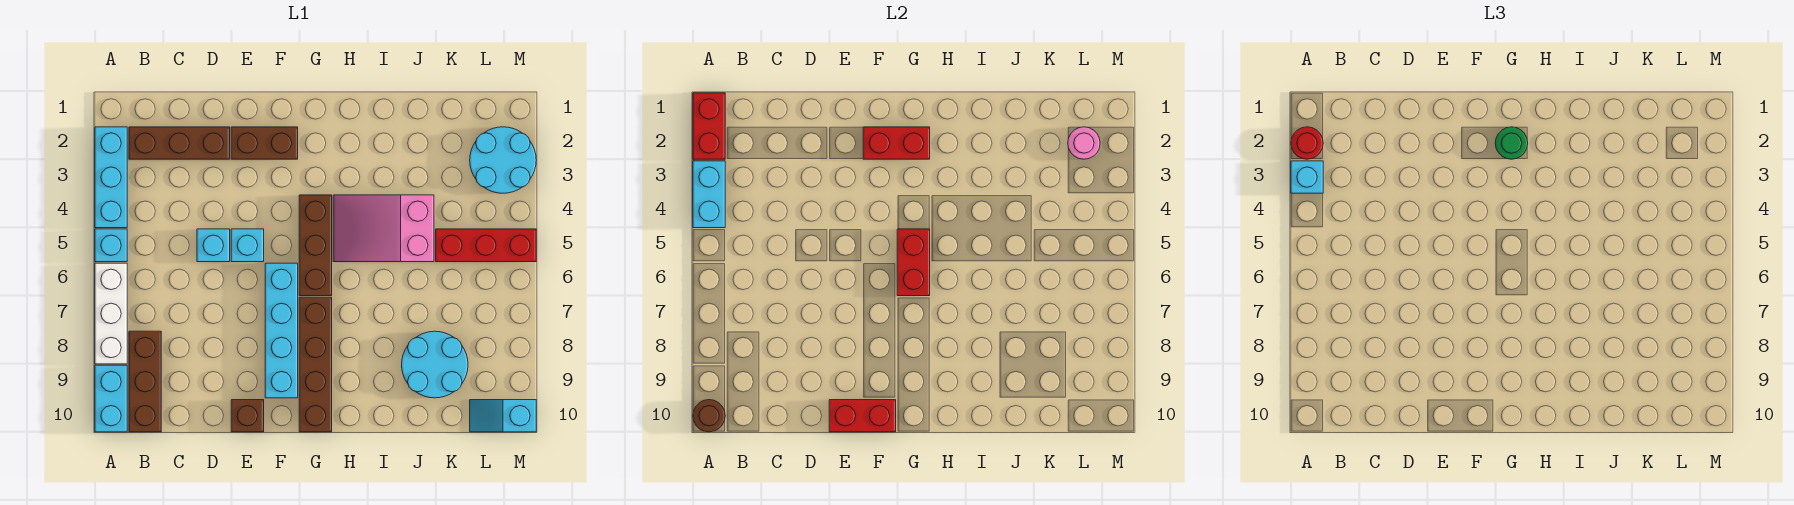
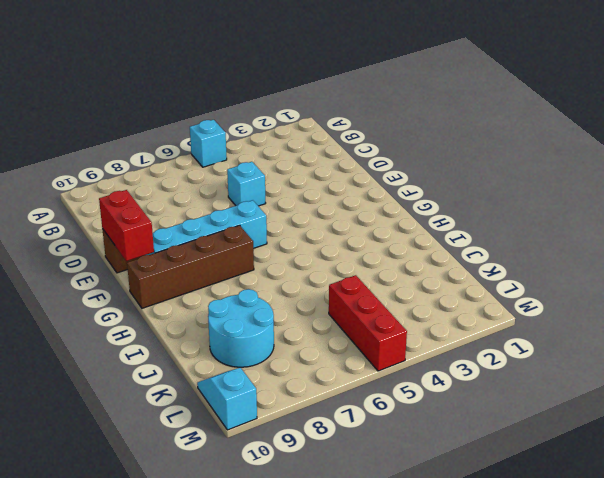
none -> cyan brick A2:A4 level 1
none -> white brick A6:A8 level 1
none -> cyan brick A9:A10 level 1

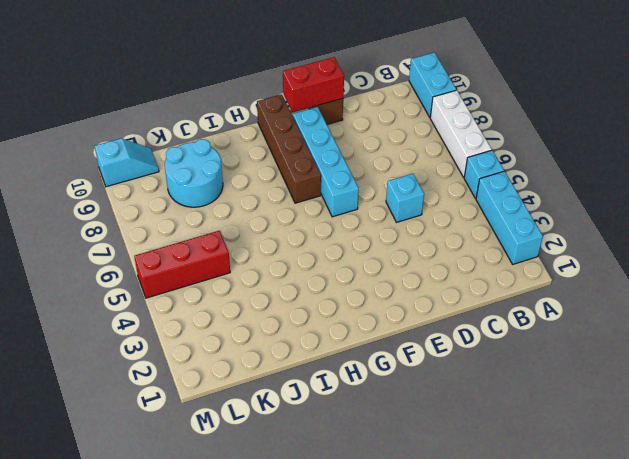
none -> brown brick B2:D2 level 1
none -> brown brick B8:B10 level 1
none -> brown brick E2:F2 level 1

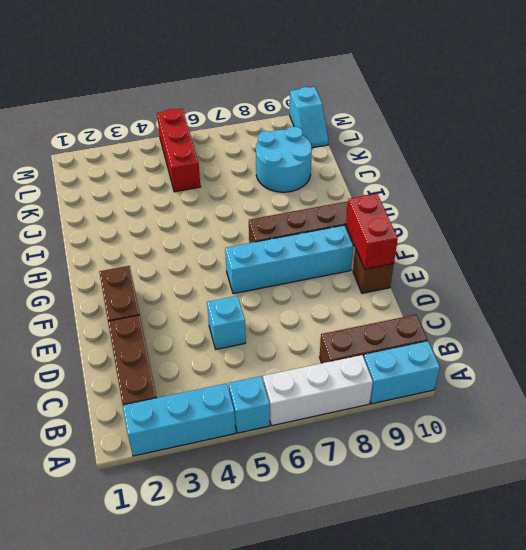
none -> cyan brick E5 level 1
none -> brown brick G4:G6 level 1
none -> pink slope H4:J5 level 1 top J

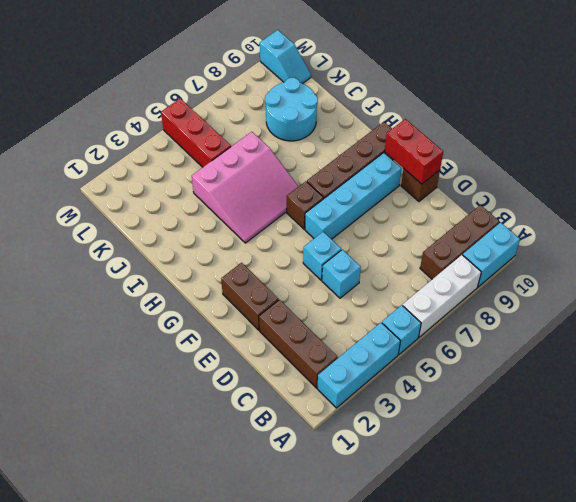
brown brick G6 level 1 -> brown brick G4:G6 level 1
pink slope H4:J6 level 1 top J -> pink slope H4:J5 level 1 top J
none -> cyan round brick L2:M3 level 1
none -> red brick A1:A2 level 2
none -> cyan brick A3:A4 level 2

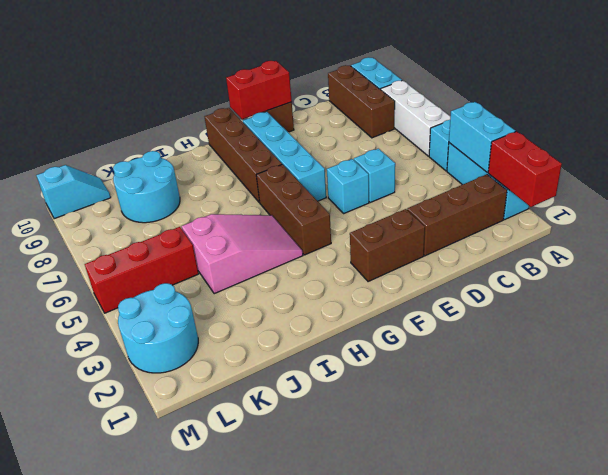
none -> brown round brick A10 level 2
none -> red brick F2:G2 level 2
none -> red brick G5:G6 level 2

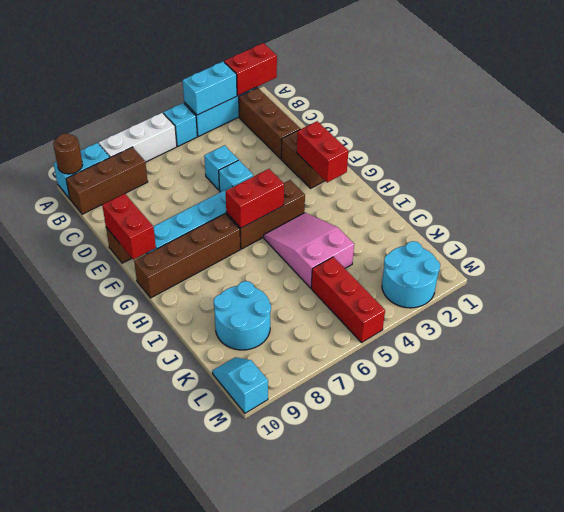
none -> pink round brick L2 level 2
none -> red round brick A2 level 3
none -> cyan brick A3 level 3

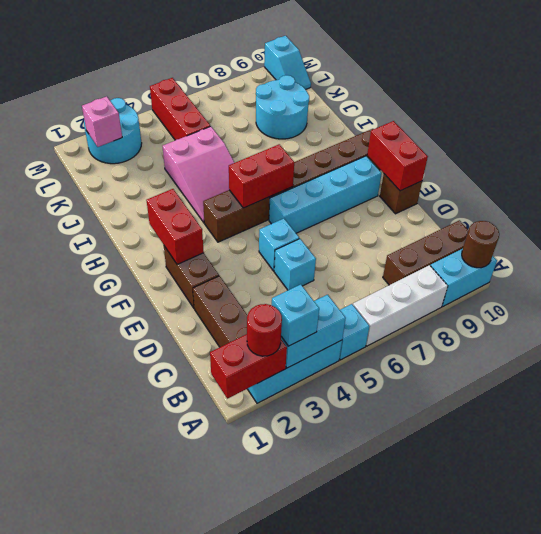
pink brick L2 level 2 -> pink round brick L2 level 2
none -> green round brick G2 level 3

